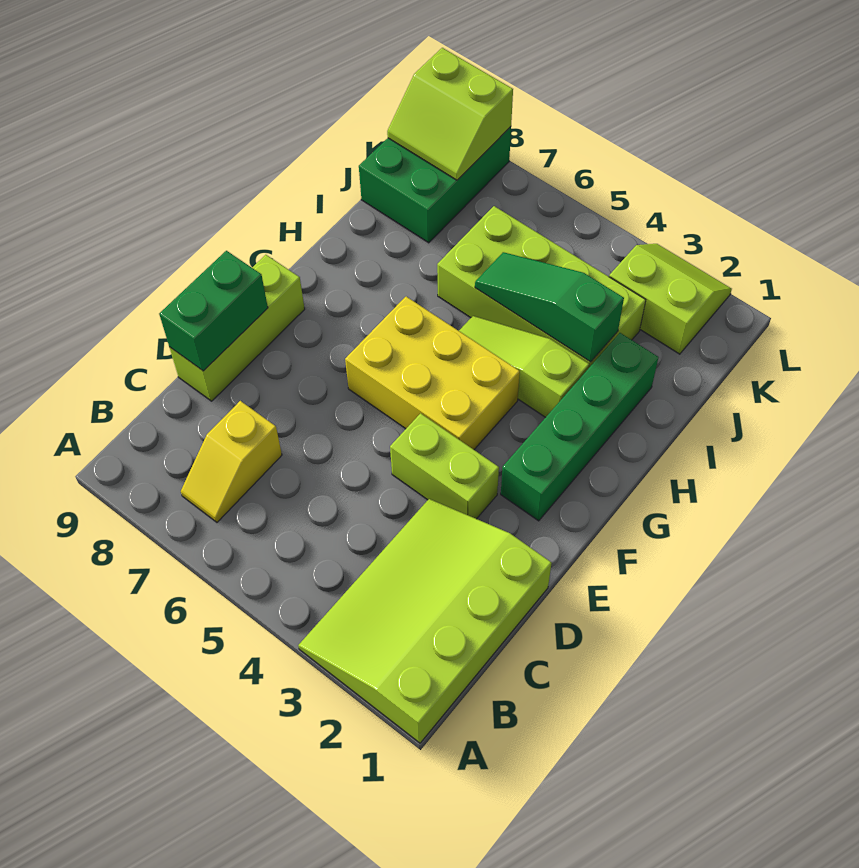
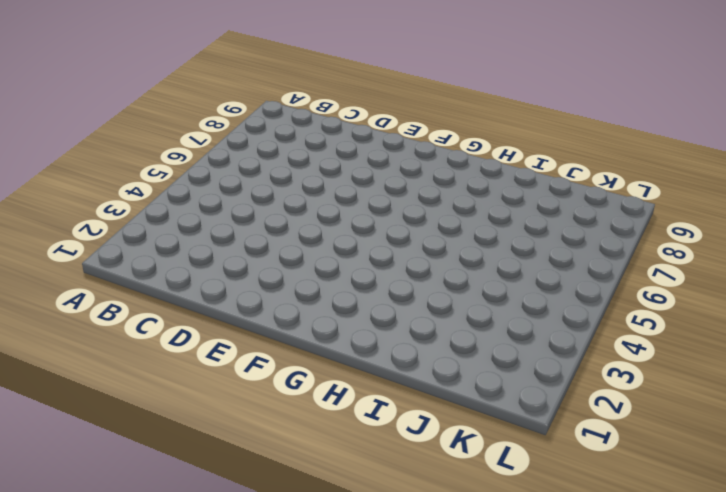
none -> lime slope A1:D3 level 1 top 1
none -> yellow slope B7:C7 level 1 top C
none -> lime brick D9:F9 level 1

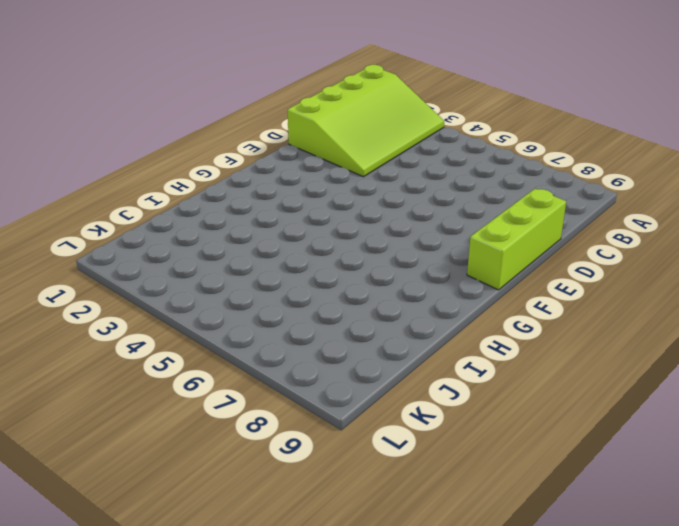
none -> yellow slope B7:C7 level 1 top C
none -> lime brick E3:E4 level 1
none -> green brick F2:I2 level 1

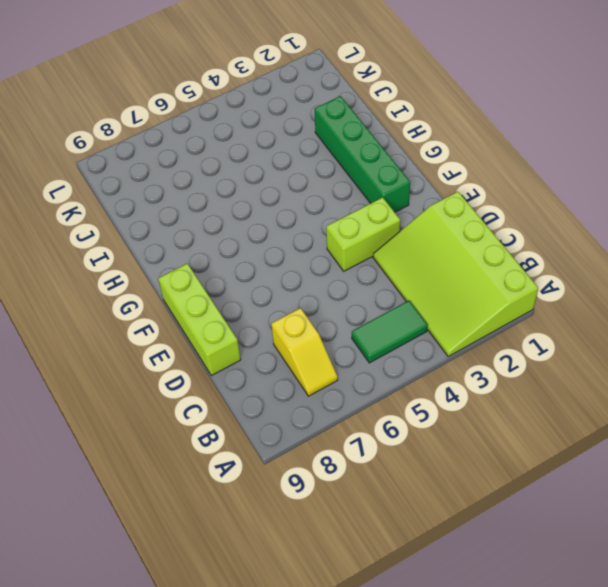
green tile B4:B5 level 1 -> none
none -> yellow brick F4:G6 level 1
none -> lime slope H3:H5 level 1 top 3
none -> lime brick I3:J6 level 1

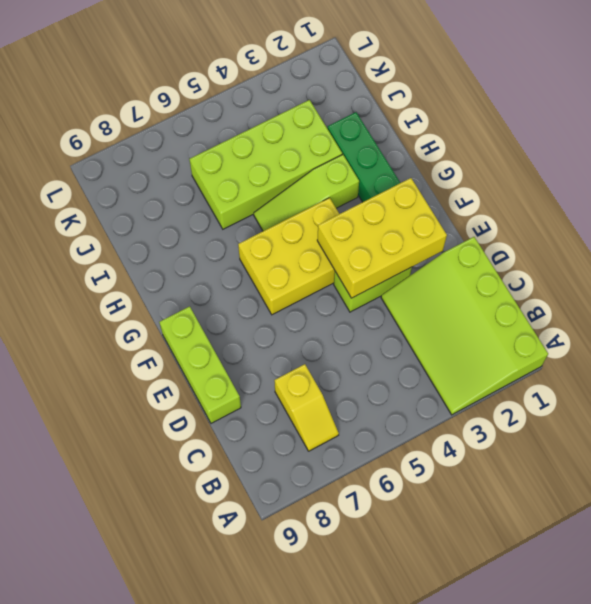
yellow brick E2:F4 level 2 -> none
none -> green brick J8:L9 level 1
none -> lime slope K2:L3 level 1 top K
none -> green brick D9:E9 level 2

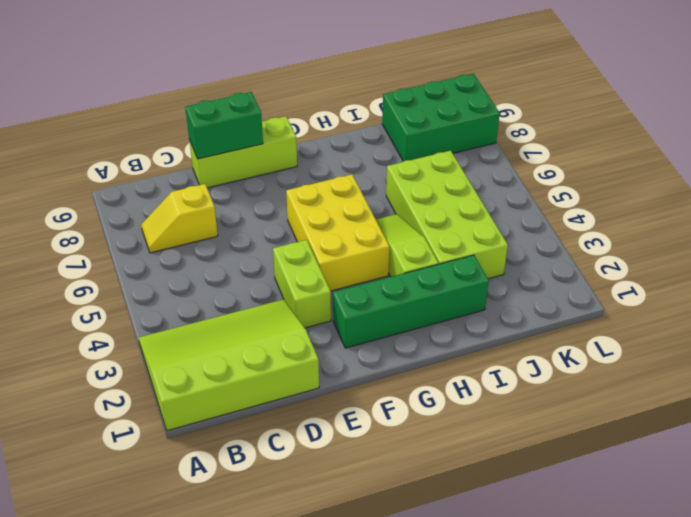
none -> lime slope K2:L3 level 1 top K
none -> green slope I3:I5 level 2 top 3
none -> lime slope K8:L9 level 2 top L

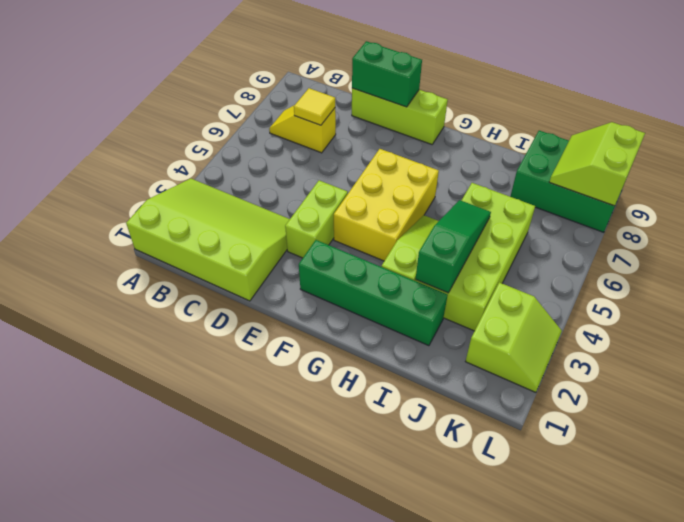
yellow tile C7 level 2 -> none

